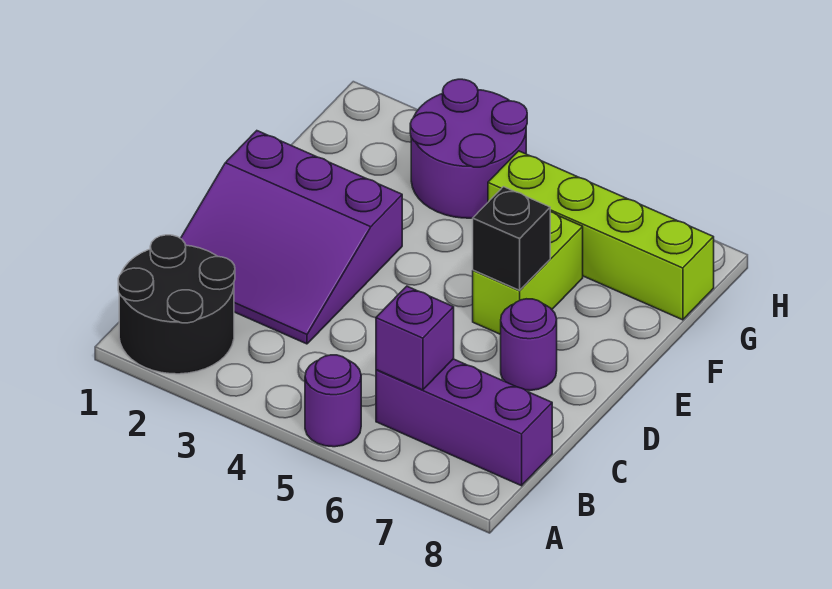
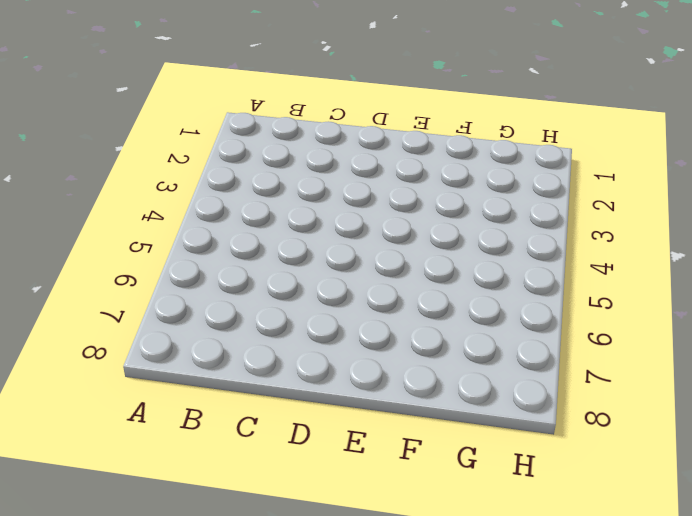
none -> black round brick A1:B2 level 1
none -> purple round brick A5 level 1

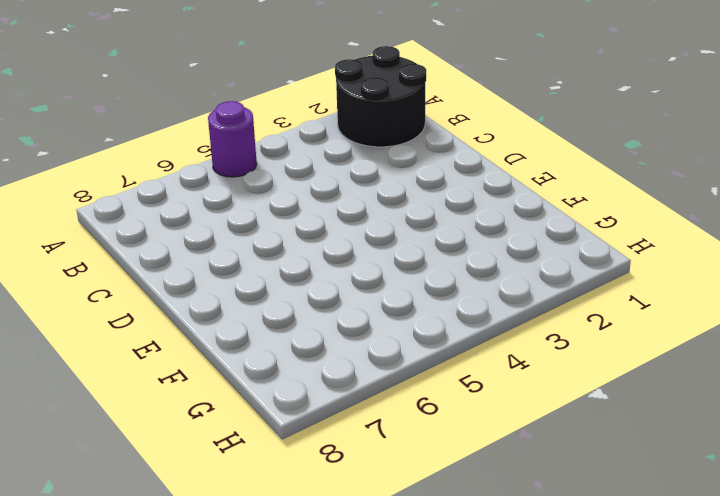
none -> purple brick B6:B8 level 1
none -> purple slope C1:E3 level 1 top E

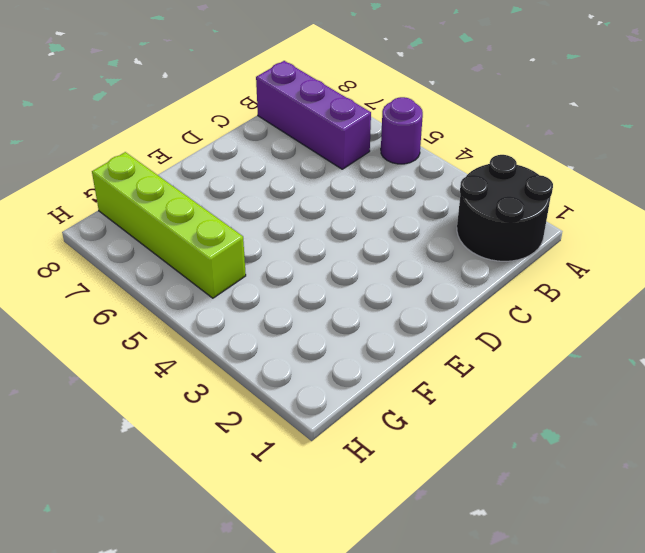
none -> purple slope C1:E3 level 1 top E
none -> purple round brick D7 level 1

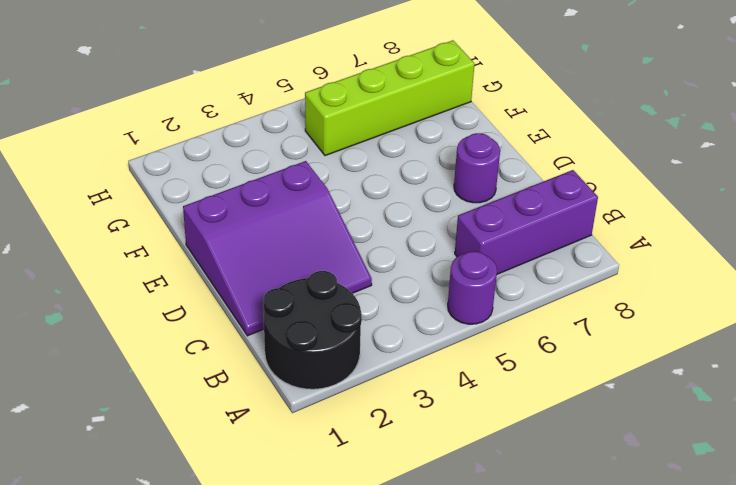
none -> lime brick E6:F6 level 1
none -> purple round brick G3:H4 level 1

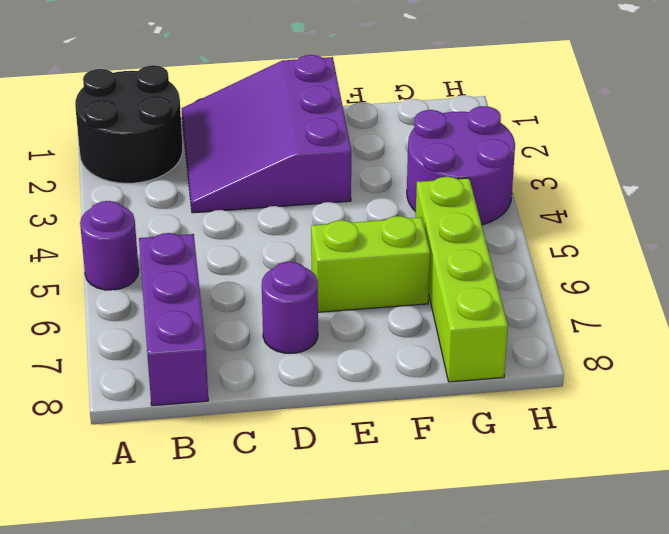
none -> purple brick B6 level 2
none -> black brick E6 level 2

